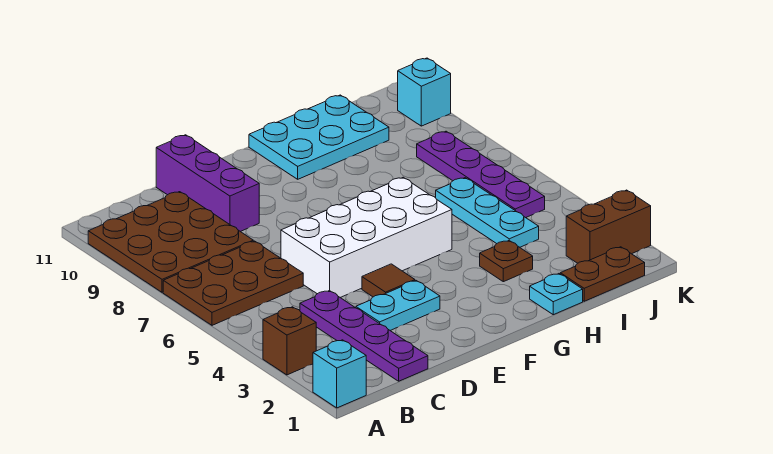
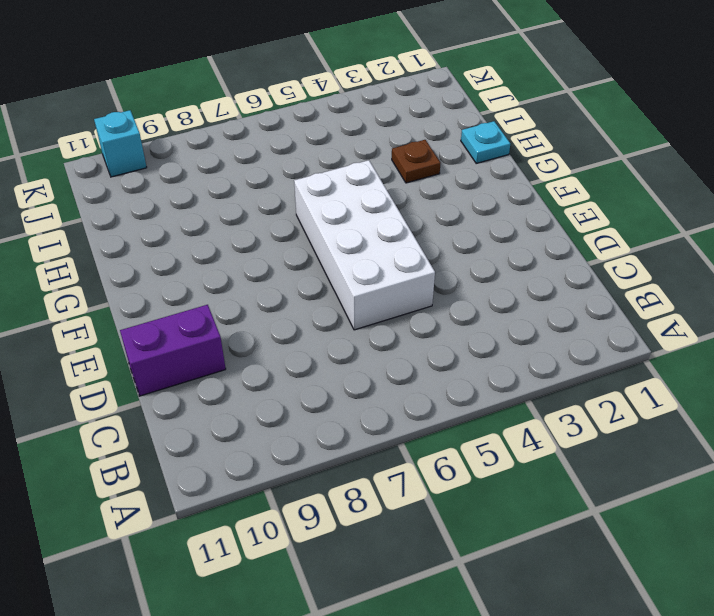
purple brick D10:D11 level 1 -> purple brick D9:D11 level 1
none -> cyan brick A1 level 1
none -> brown brick A3 level 1
none -> brown plate A6:C7 level 1

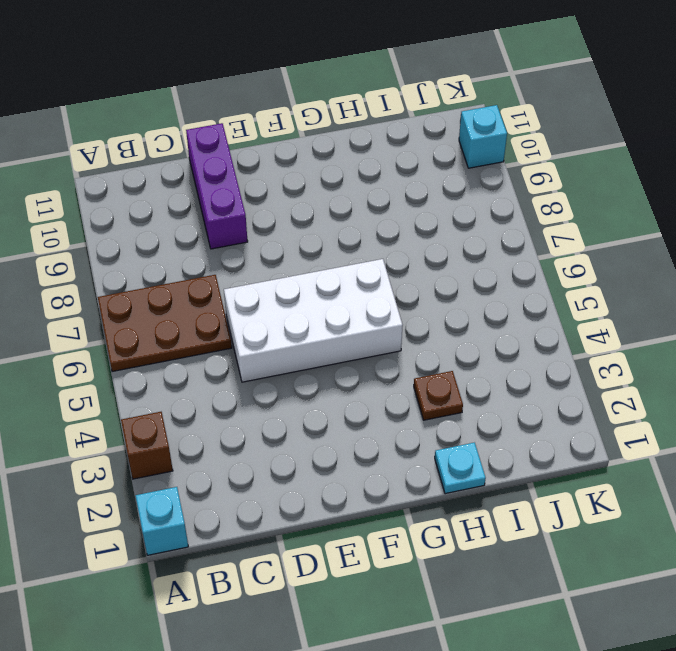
none -> brown plate A8:C10 level 1
none -> purple plate C1:C4 level 1
none -> cyan plate D3:E3 level 1

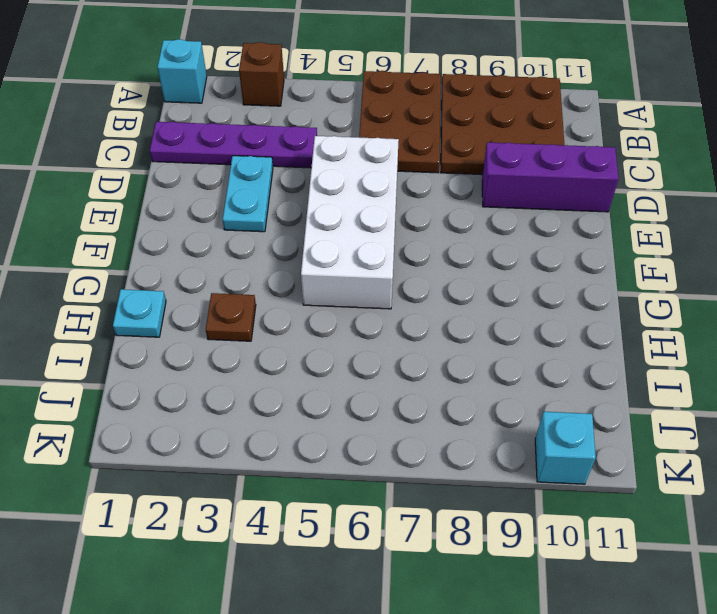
none -> brown tile E4 level 1
none -> cyan plate G10:I11 level 1
none -> brown plate I1:J1 level 1

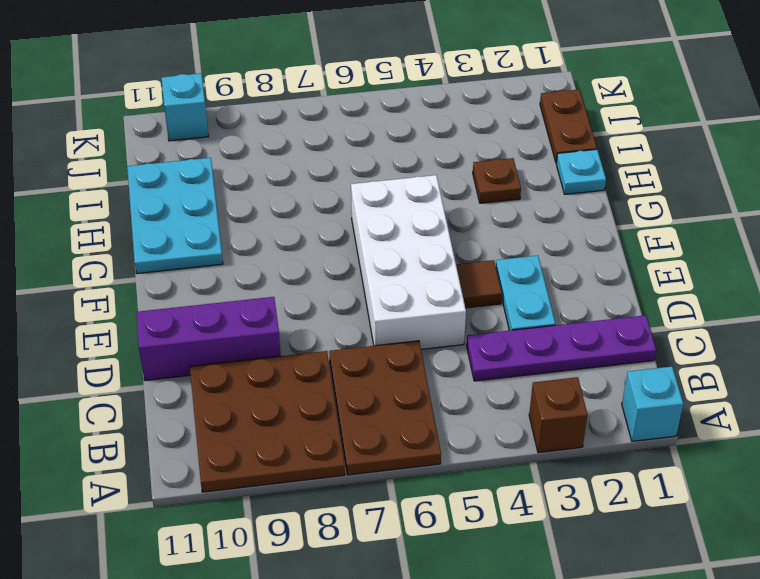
none -> cyan plate I4:I6 level 1
none -> brown brick J2:K2 level 1
none -> purple plate J5:J8 level 1

